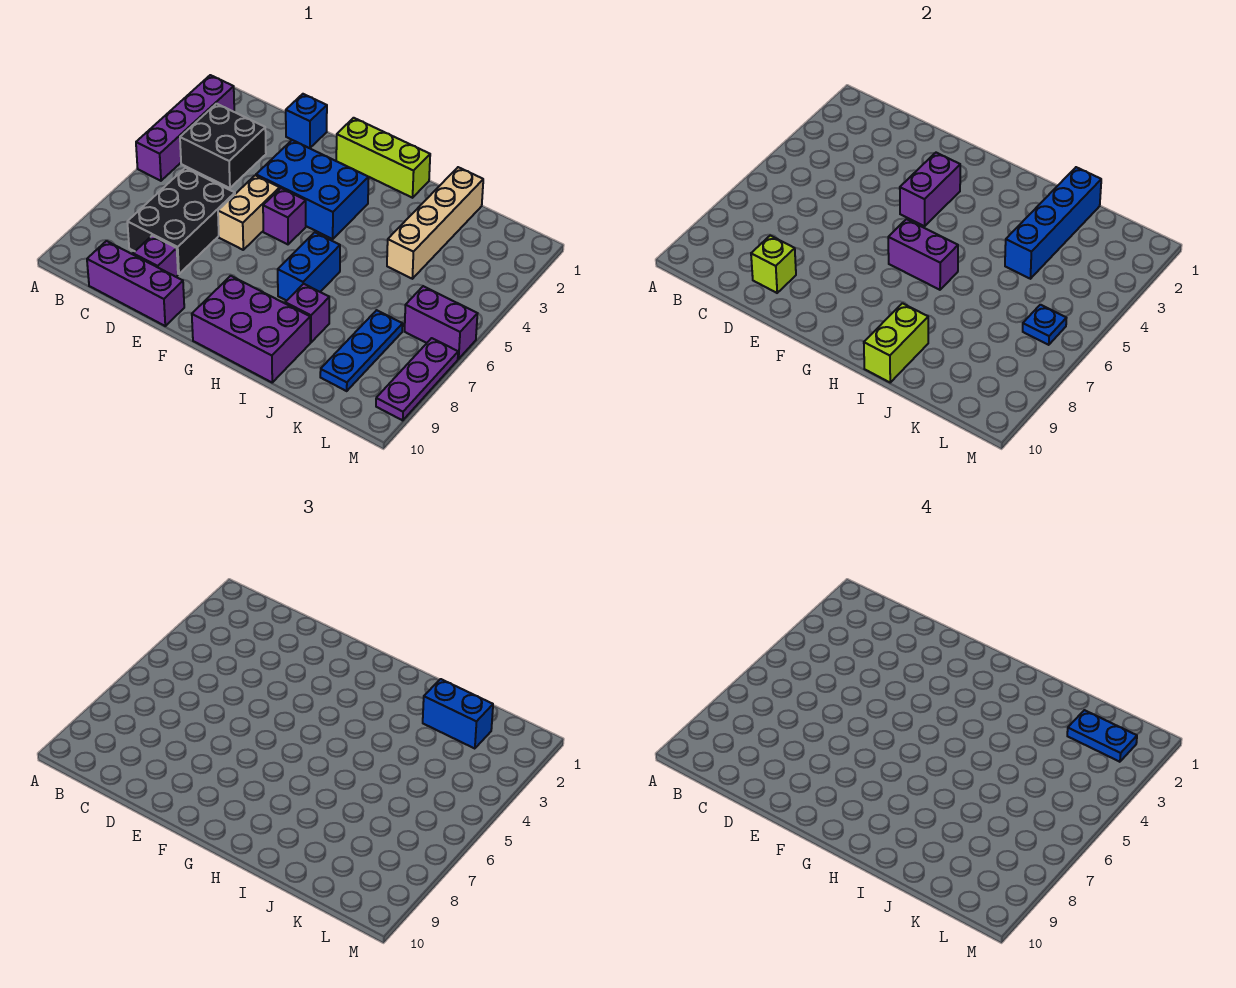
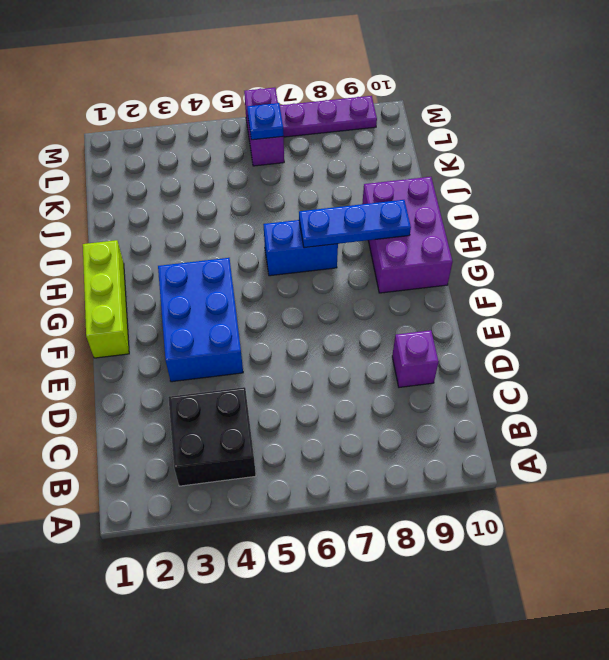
blue plate H7:H9 level 2 -> blue plate K7:K9 level 1
none -> purple brick A2:A5 level 1
none -> black brick C6:D8 level 1
none -> purple brick C10:E10 level 1

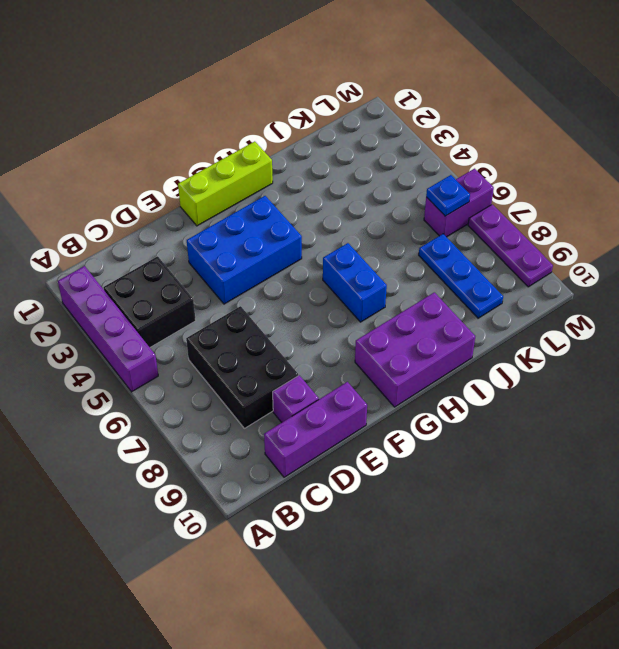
none -> blue brick D1 level 1
none -> tan brick E5:E6 level 1
none -> purple brick F5 level 1

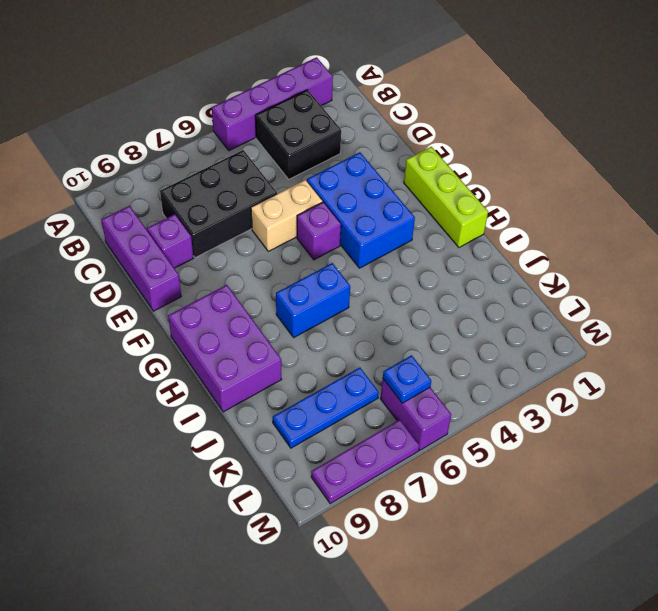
none -> blue brick D1 level 1
none -> purple brick I8 level 1
none -> tan brick J1:J4 level 1

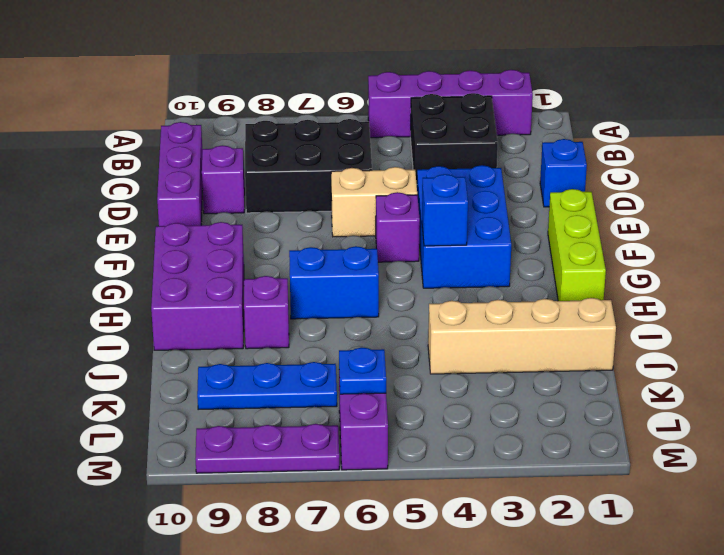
blue brick G4 level 2 -> none
none -> lime brick D9 level 2
none -> purple brick F3:F4 level 2
none -> purple brick G6:H6 level 2

